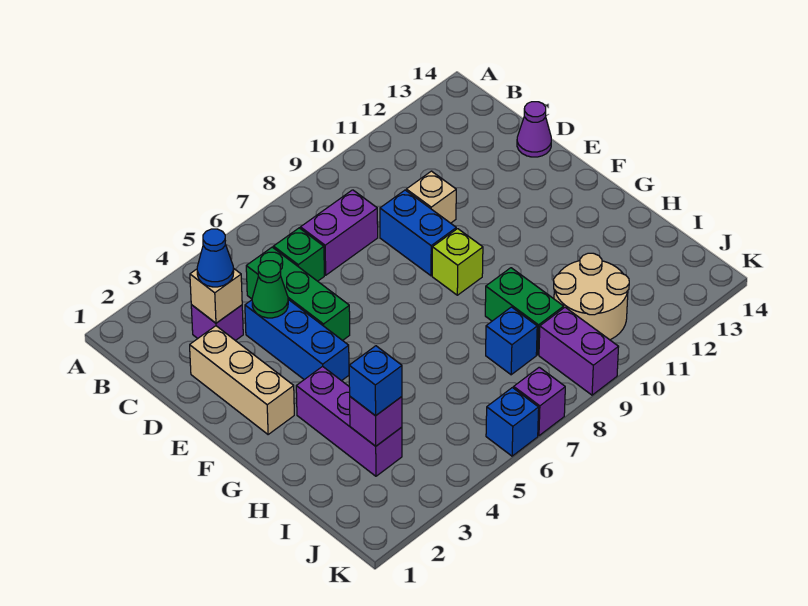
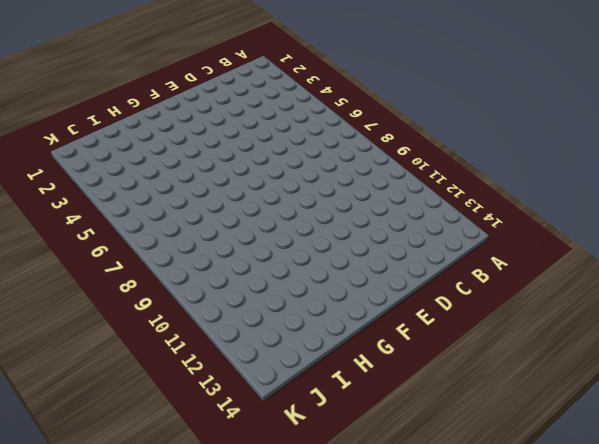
none -> purple brick C3 level 1
none -> green brick C5:E5 level 1
none -> green brick C6 level 1

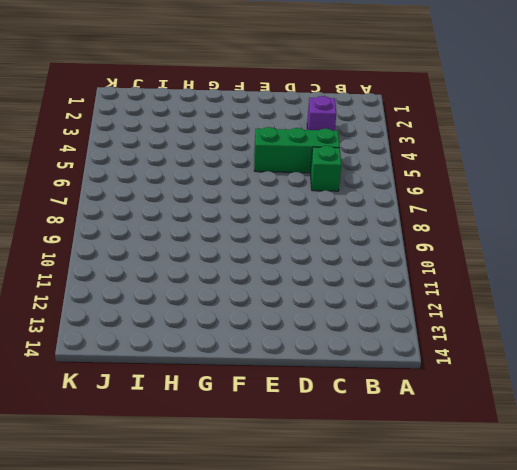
none -> purple brick C7:C8 level 1
none -> tan brick D2:F2 level 1
none -> blue brick D4:F4 level 1

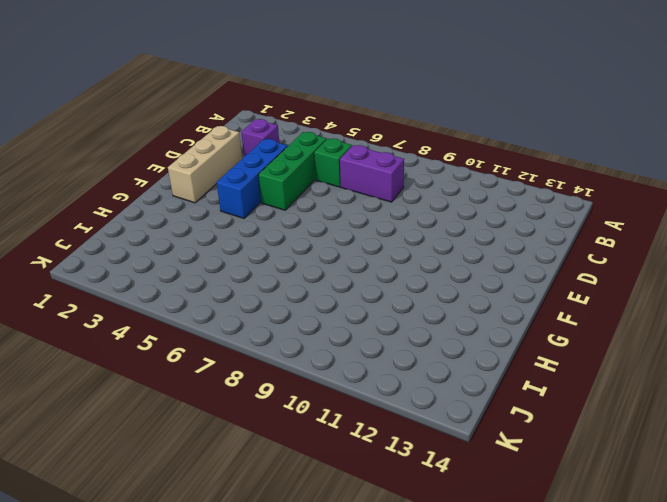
none -> blue brick D9:E9 level 1
none -> tan brick D10 level 1
none -> purple cone D14 level 1

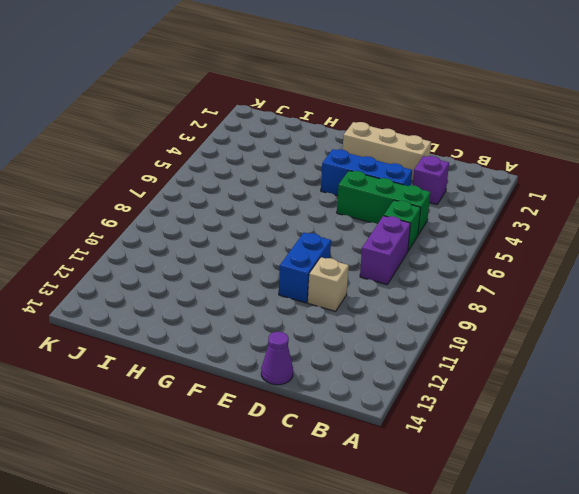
blue brick E9:E10 level 1 -> blue brick D9:E9 level 1
none -> lime brick F9 level 1
none -> purple brick G3:I3 level 1
none -> green brick H9:I9 level 1

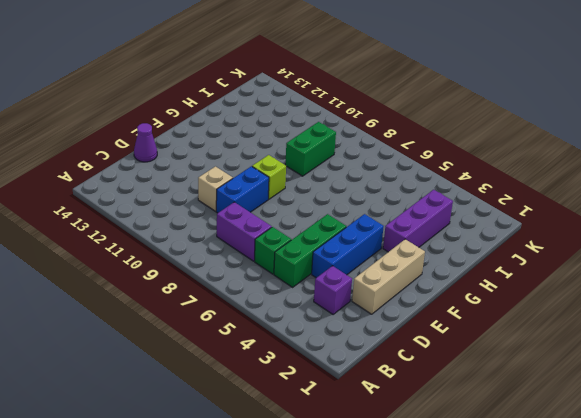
none -> blue brick I8 level 1
none -> tan round brick I10:J11 level 1
none -> purple brick J9:K9 level 1

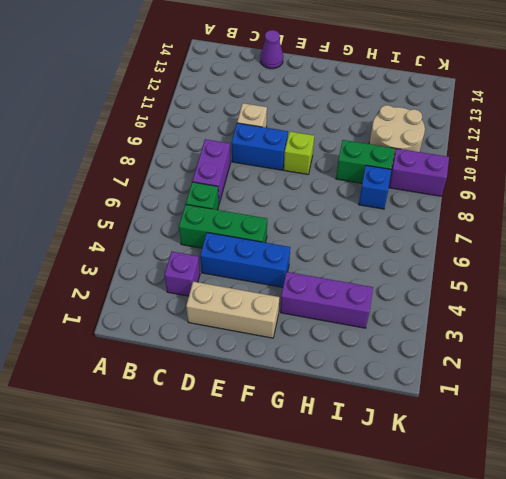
none -> blue brick K6 level 1
none -> purple brick K7 level 1
none -> tan brick C3 level 2

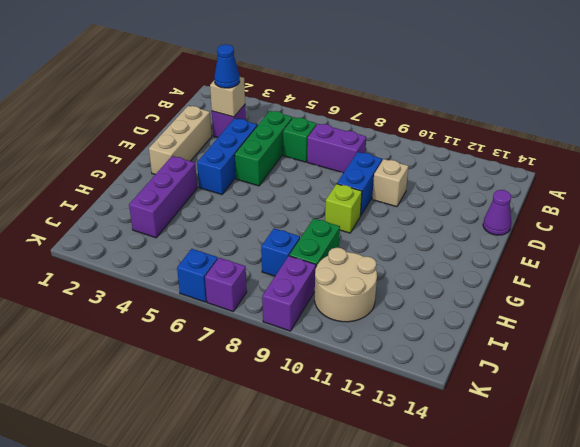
none -> green cone D4 level 2
none -> purple brick I3 level 2
none -> blue brick I3 level 3

